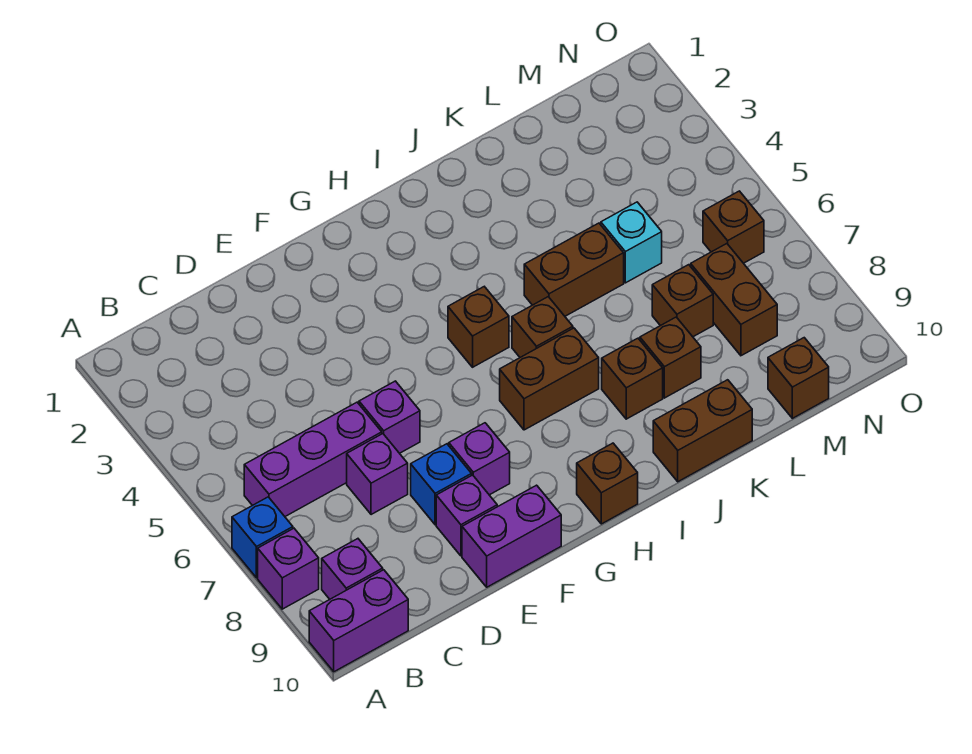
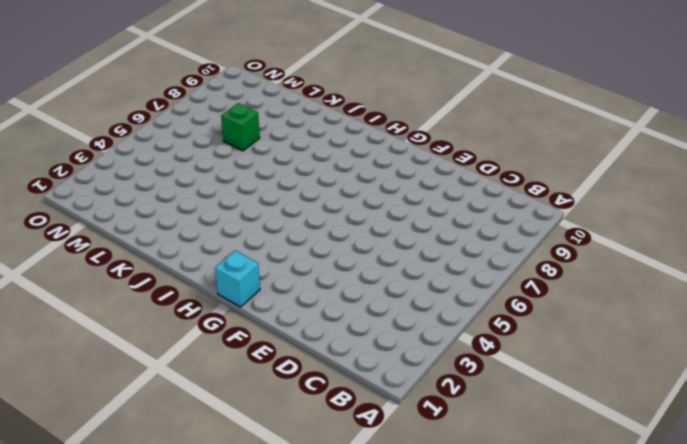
cyan brick G1 level 1 -> cyan brick L5 level 1
green brick L7 level 1 -> brown brick L7 level 1
none -> blue brick A7 level 1
none -> purple brick A8 level 1
none -> purple brick A10:B10 level 1

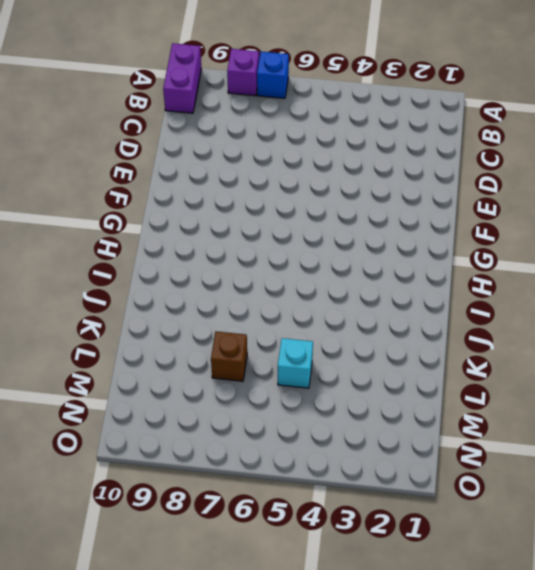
none -> purple brick B6:D6 level 1
none -> purple brick B9 level 1
none -> purple brick D7 level 1

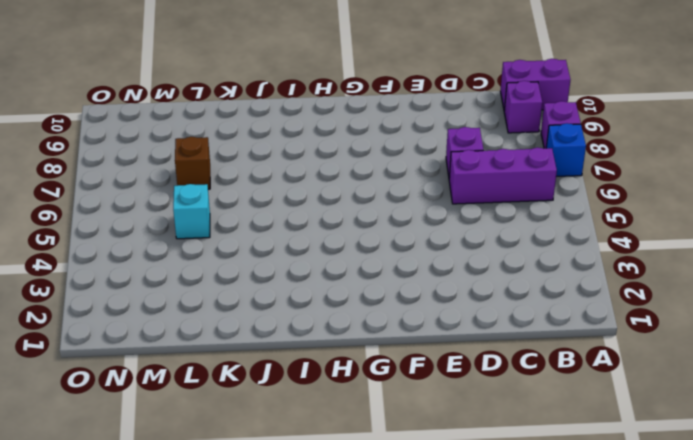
none -> purple brick E6 level 1
none -> blue brick E8 level 1
none -> purple brick E9 level 1

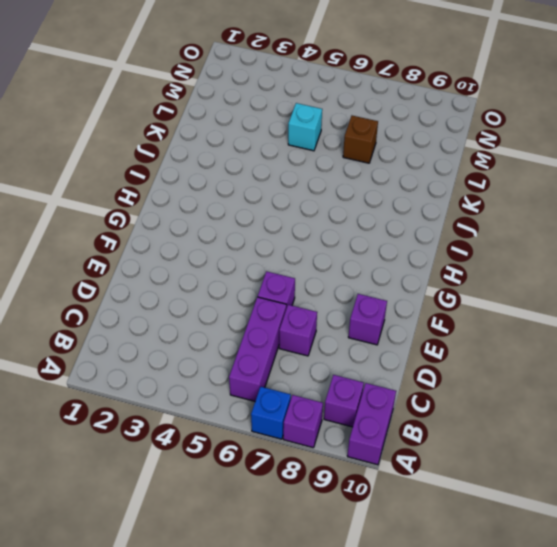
none -> blue brick E8 level 1
none -> purple brick E10:F10 level 1
none -> purple brick F8 level 1

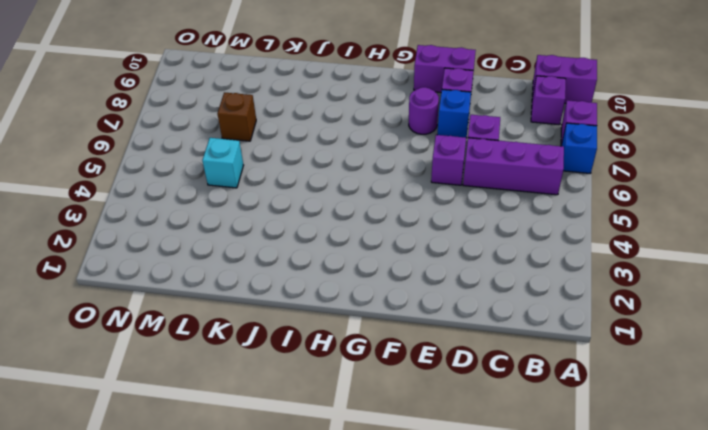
purple round brick F8 level 1 -> purple brick F8 level 1
none -> brown brick H5 level 1
none -> brown brick H7:I7 level 1
none -> brown brick H10 level 1

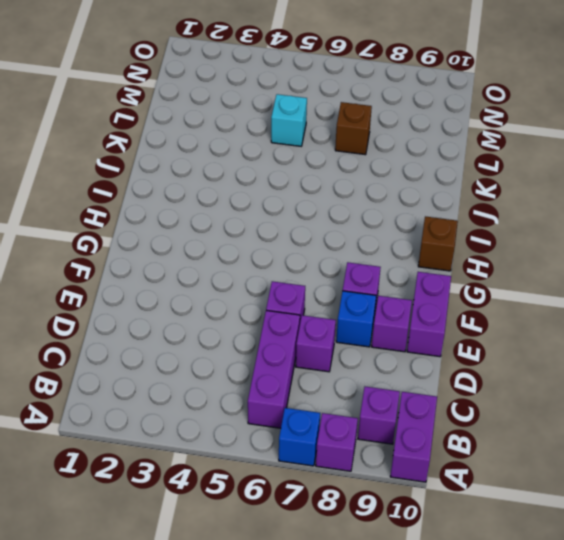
none -> brown brick H5 level 1
none -> brown brick H7:I7 level 1
none -> brown brick I6 level 1

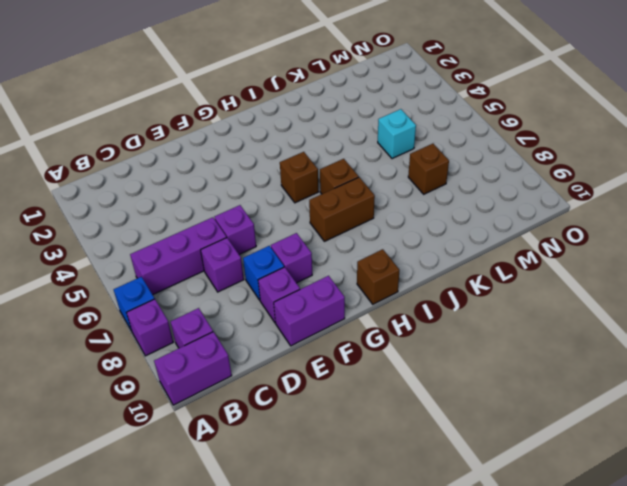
none -> brown brick J5:K5 level 1
none -> brown brick J8 level 1
none -> brown brick J10:K10 level 1

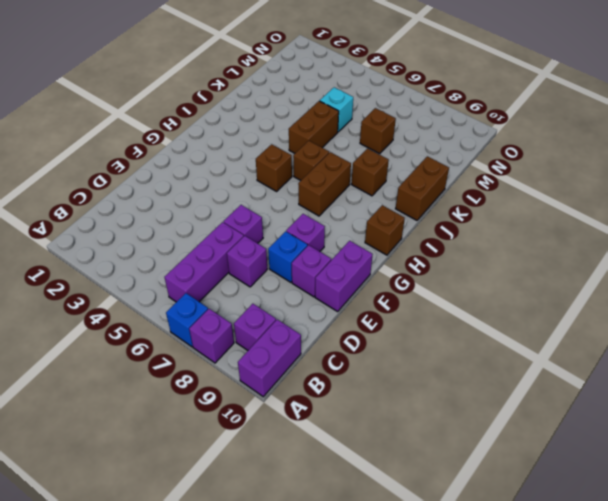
none -> brown brick K8 level 1
none -> brown brick M7:M8 level 1
none -> brown brick M10 level 1

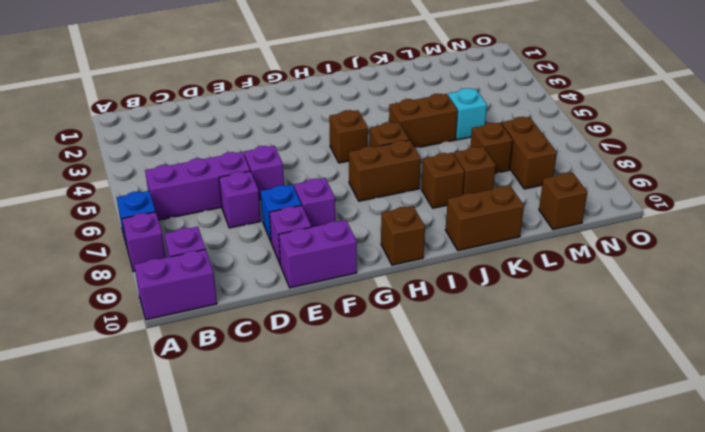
none -> brown brick N6 level 1

